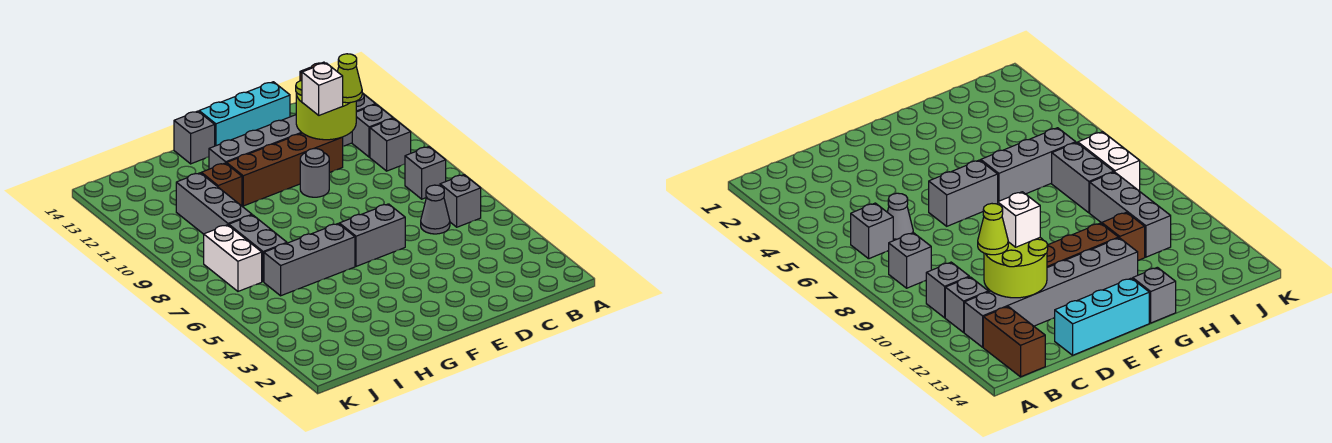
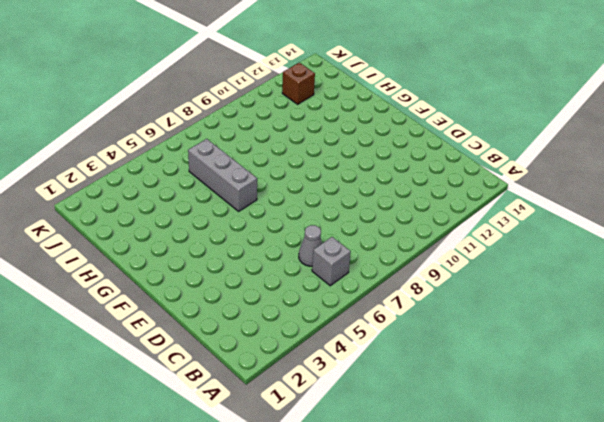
brown brick J12 level 1 -> brown brick H11 level 1
none -> grey brick B8 level 1
none -> grey brick B10 level 1
none -> grey brick B11 level 1

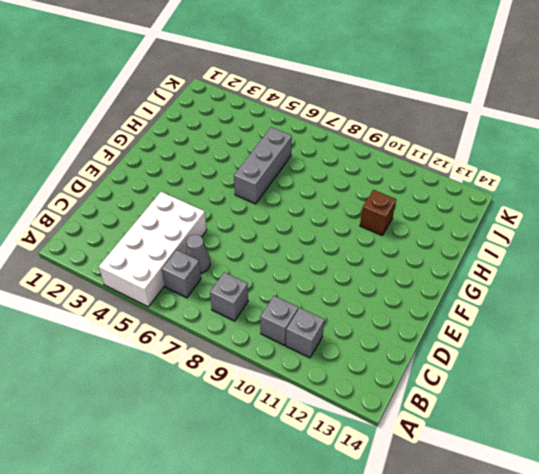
white brick A4:D5 level 1 -> none
none -> grey brick B12:G12 level 1
none -> brown brick B13:B14 level 1
none -> brown brick D11:G11 level 1

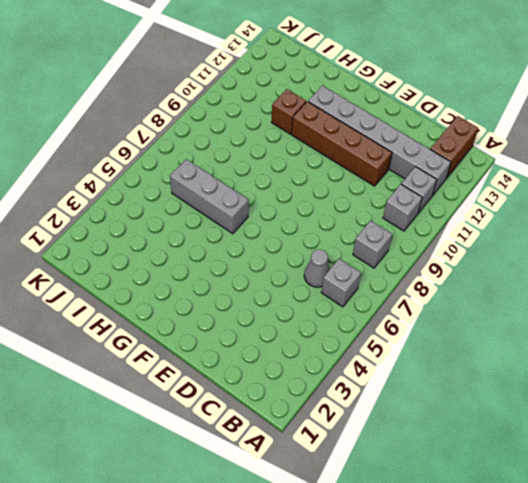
none -> cyan brick D14:F14 level 1
none -> grey brick E6:F6 level 1
none -> grey round brick E10 level 1

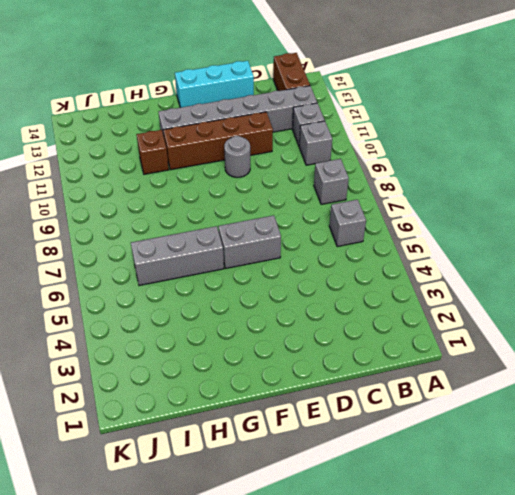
none -> grey cone C6 level 1
none -> grey brick G14 level 1
none -> grey brick I7:I8 level 1

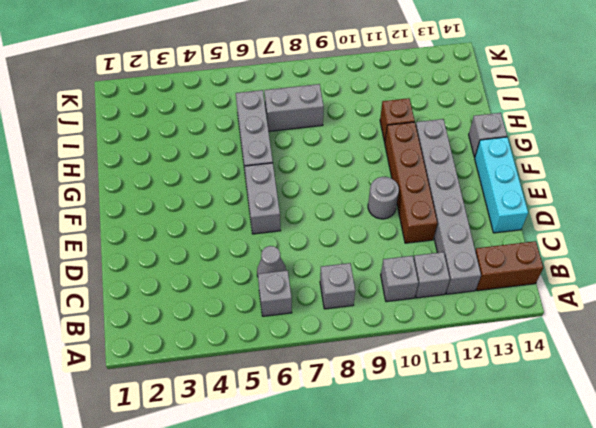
none -> grey brick I9:I11 level 1
none -> white brick J7:J8 level 1
none -> lime round brick C11:D12 level 2

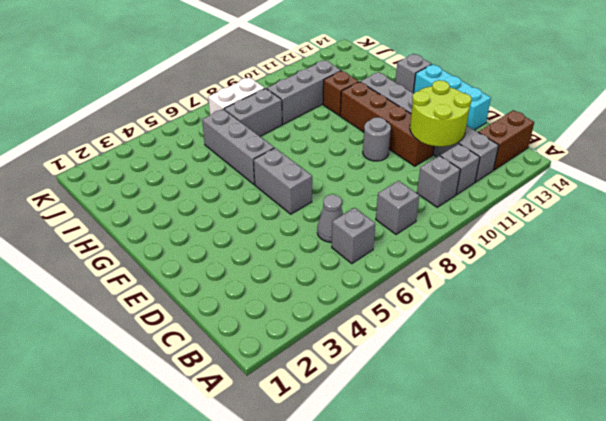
none -> lime cone C11 level 3
none -> white brick D11 level 3

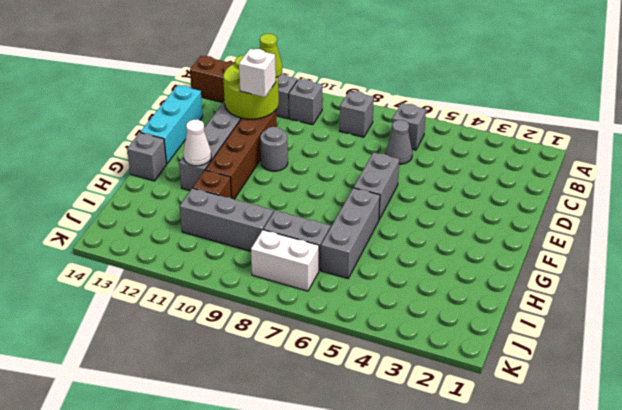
white cone G12 level 2 -> none

